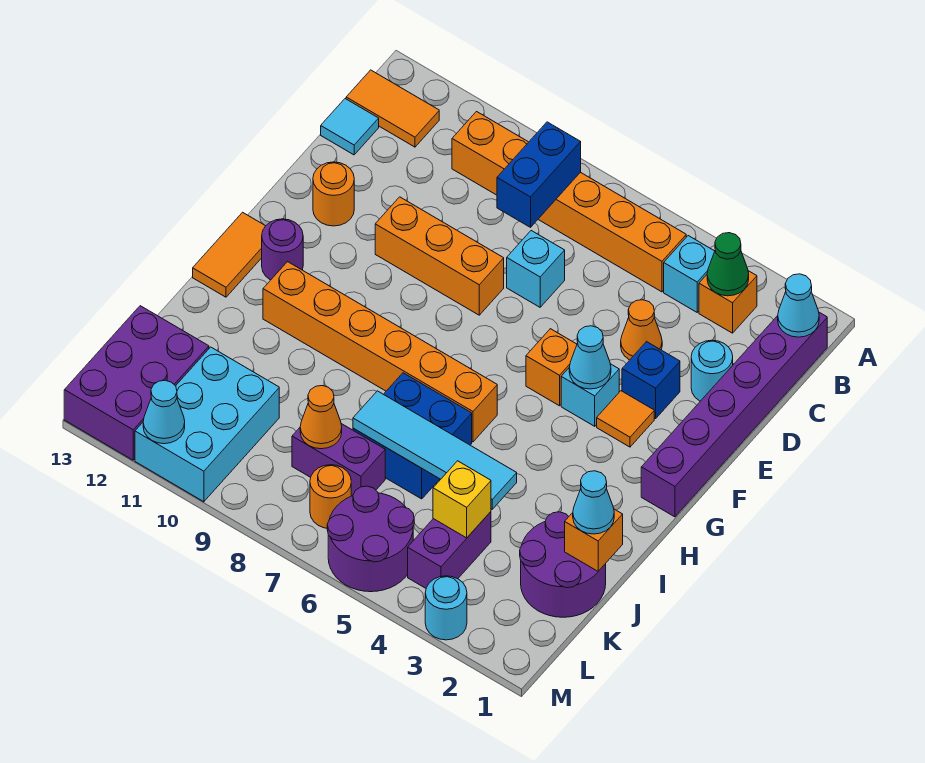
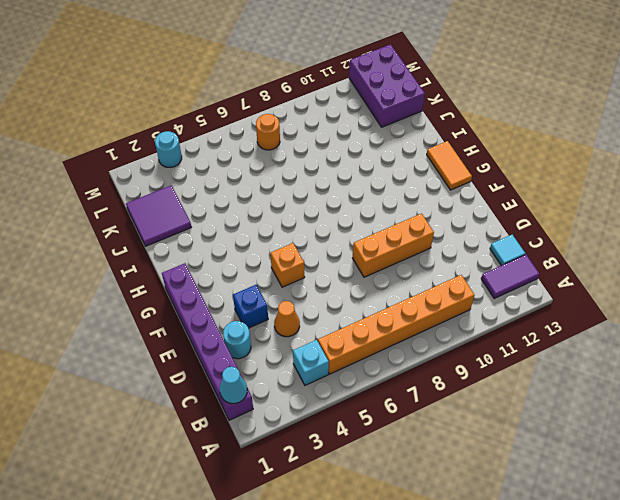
purple tile B12:B13 level 1 -> orange tile B12:B13 level 1
purple tile J1:K2 level 1 -> purple round brick J1:K2 level 1
none -> orange brick B3 level 1
none -> cyan brick D7 level 1
none -> orange round brick E12 level 1
none -> orange tile F3 level 1

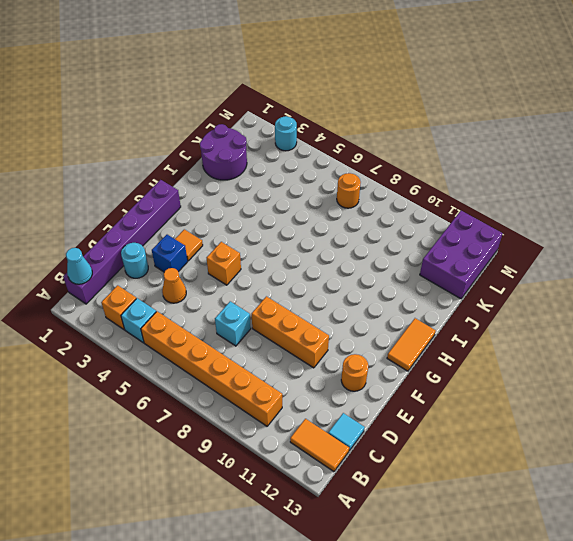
none -> cyan brick F4 level 1
none -> purple round brick G12 level 1
none -> orange brick H6:H11 level 1
none -> blue brick I6:J7 level 1

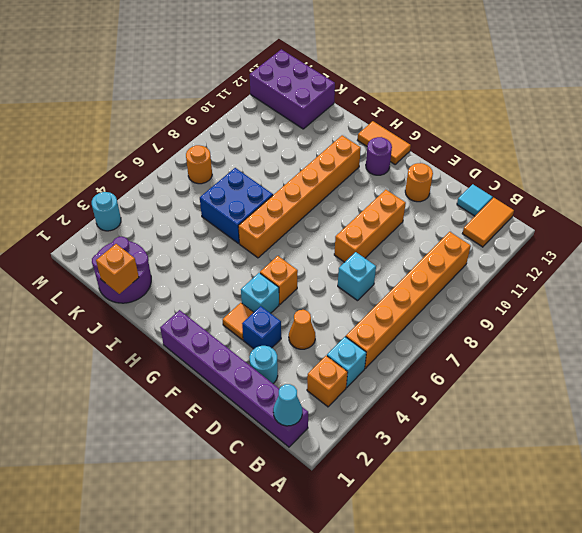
none -> purple brick K4:L4 level 1
none -> purple brick K7:K8 level 1
none -> cyan brick K10:M11 level 1
none -> purple round brick L5:M6 level 1

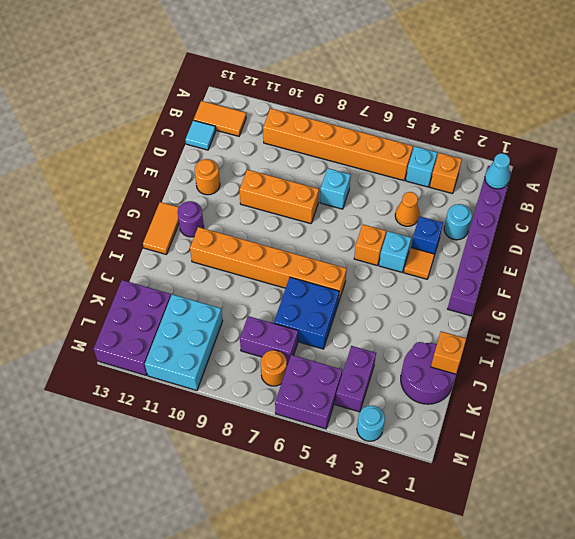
purple brick L5:M6 level 1 -> purple round brick L5:M6 level 1
none -> green cone B3 level 2
none -> blue brick B8:C8 level 2
none -> cyan cone F4 level 2
none -> cyan tile J4:J7 level 2

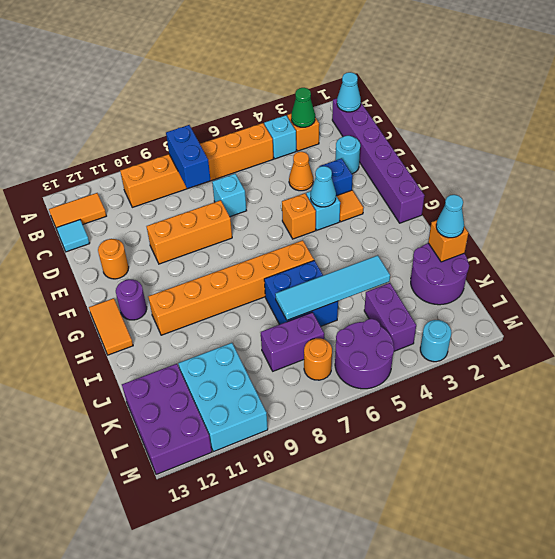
none -> yellow brick K4 level 2
none -> orange cone K8 level 2
none -> cyan cone M11 level 2

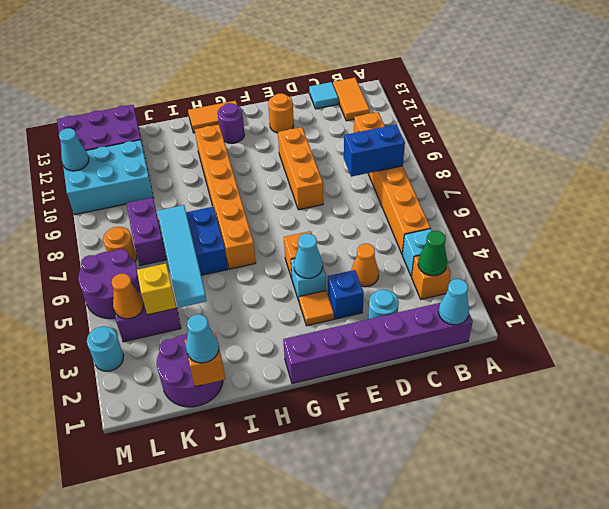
orange cone L4 level 2 -> orange cone K8 level 2
none -> cyan brick D7 level 1

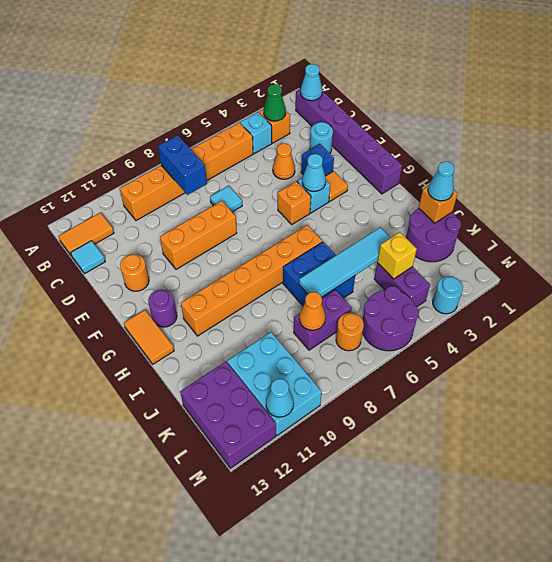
cyan tile D7 level 1 -> cyan brick D7 level 1

